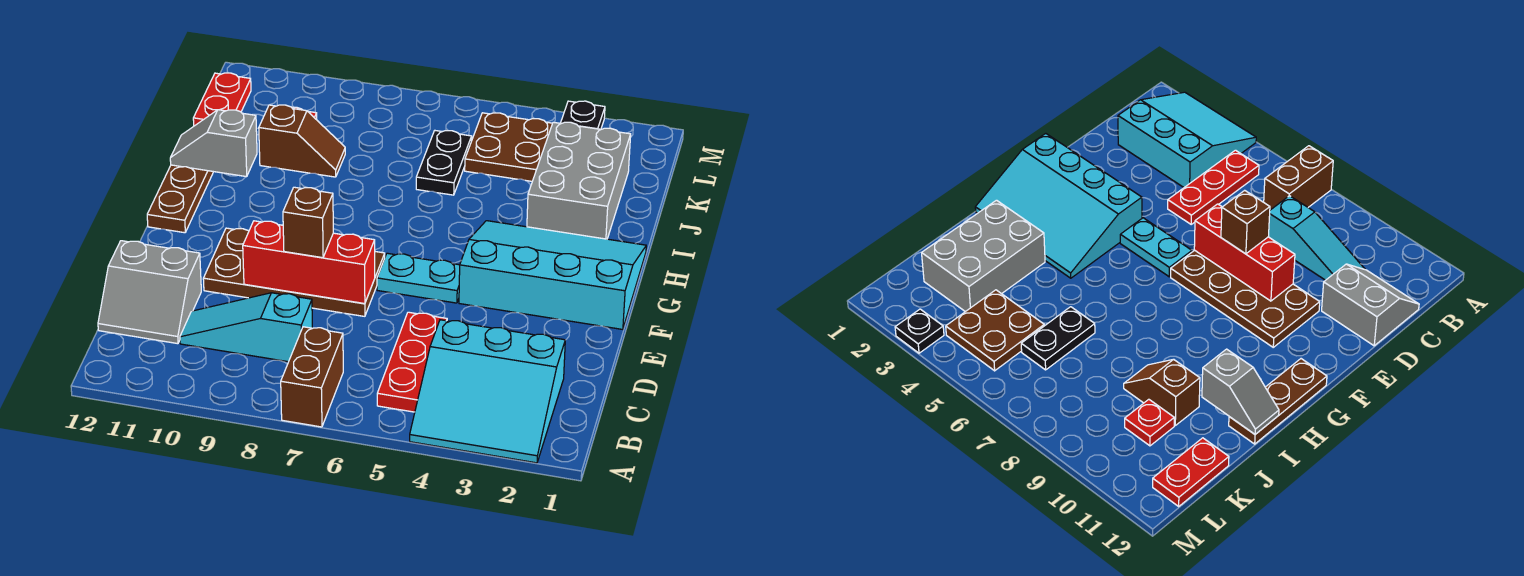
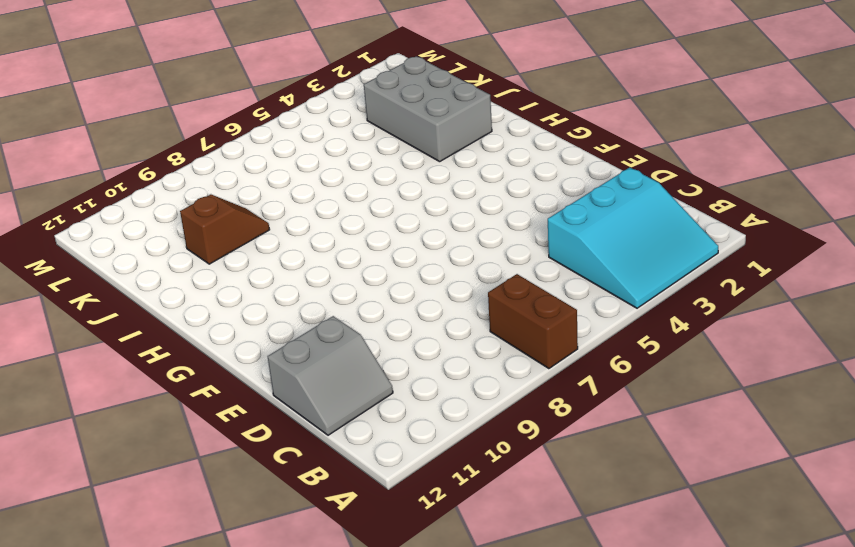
none -> red plate B5:D5 level 1
none -> cyan slope C8:C10 level 1 top 8
none -> brown plate E7:F10 level 1

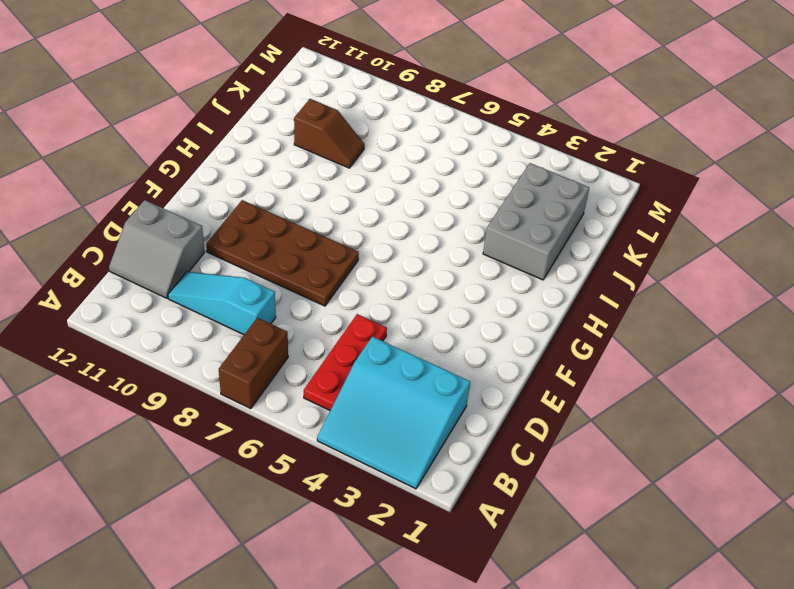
none -> cyan slope F1:H4 level 1 top F
none -> cyan plate F5:F6 level 1
none -> brown plate G12:I12 level 1

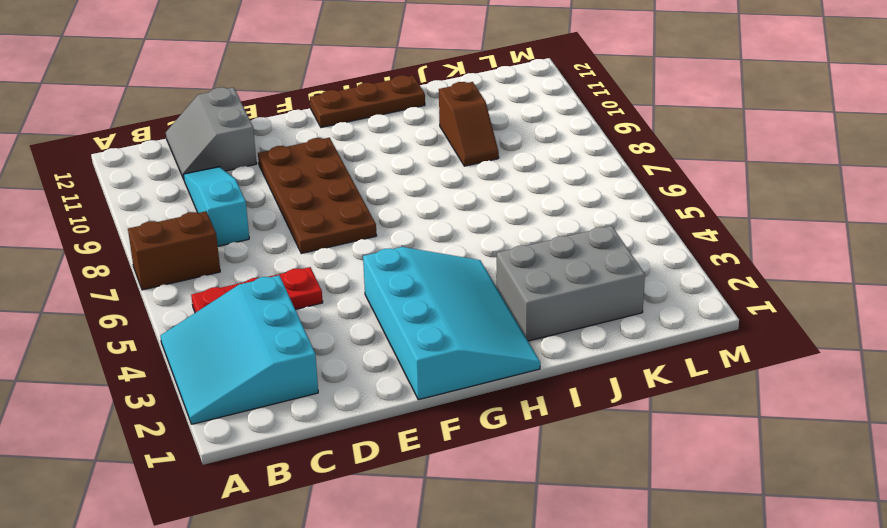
none -> cyan plate F5:F6 level 1
none -> black plate J6:K6 level 1
none -> brown plate K4:L5 level 1

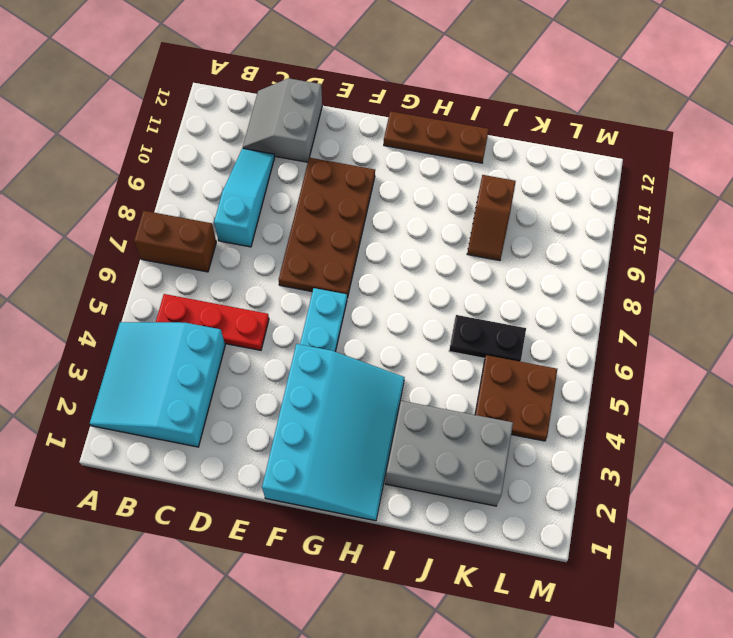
none -> red plate K10 level 1
none -> red plate K12:L12 level 1
none -> black plate M3 level 1

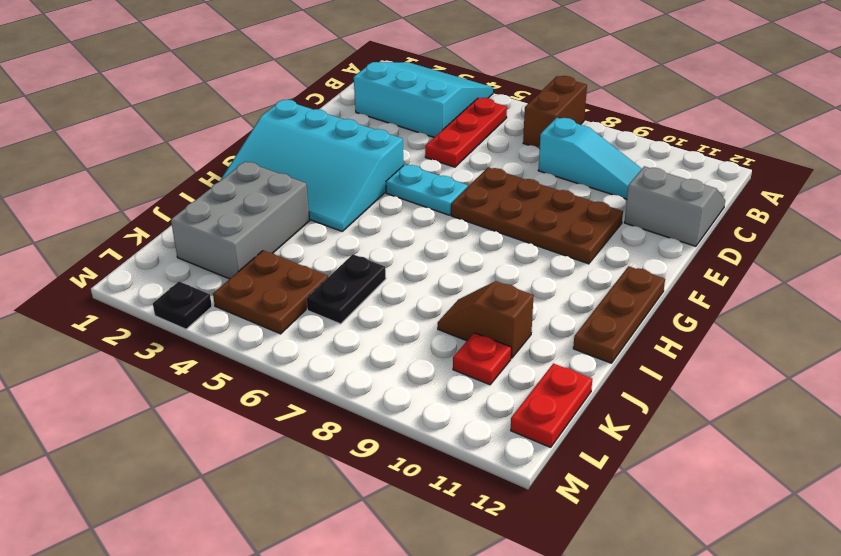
none -> red brick E7:E9 level 2
none -> grey slope I11:I12 level 2 top 11
none -> brown brick E8 level 3

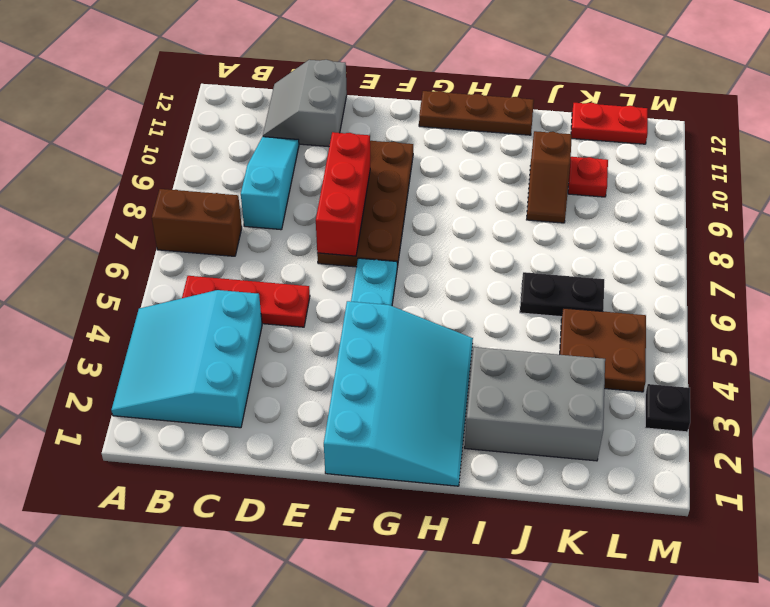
none -> grey slope I11:I12 level 2 top 11
none -> brown brick E8 level 3

